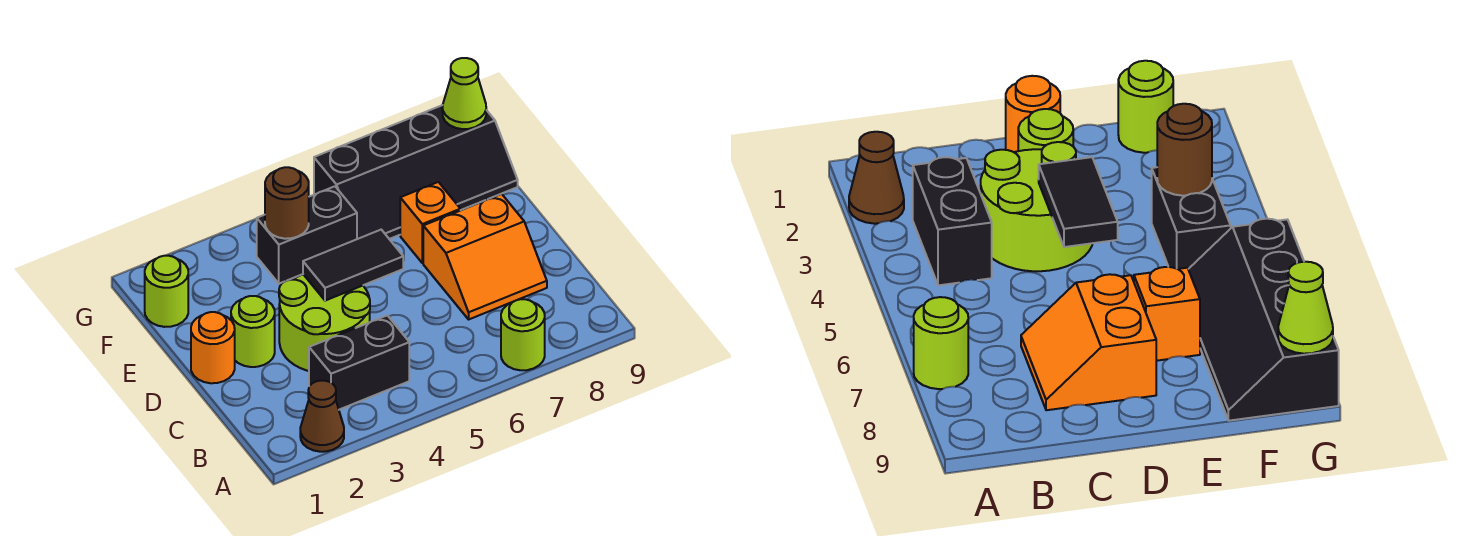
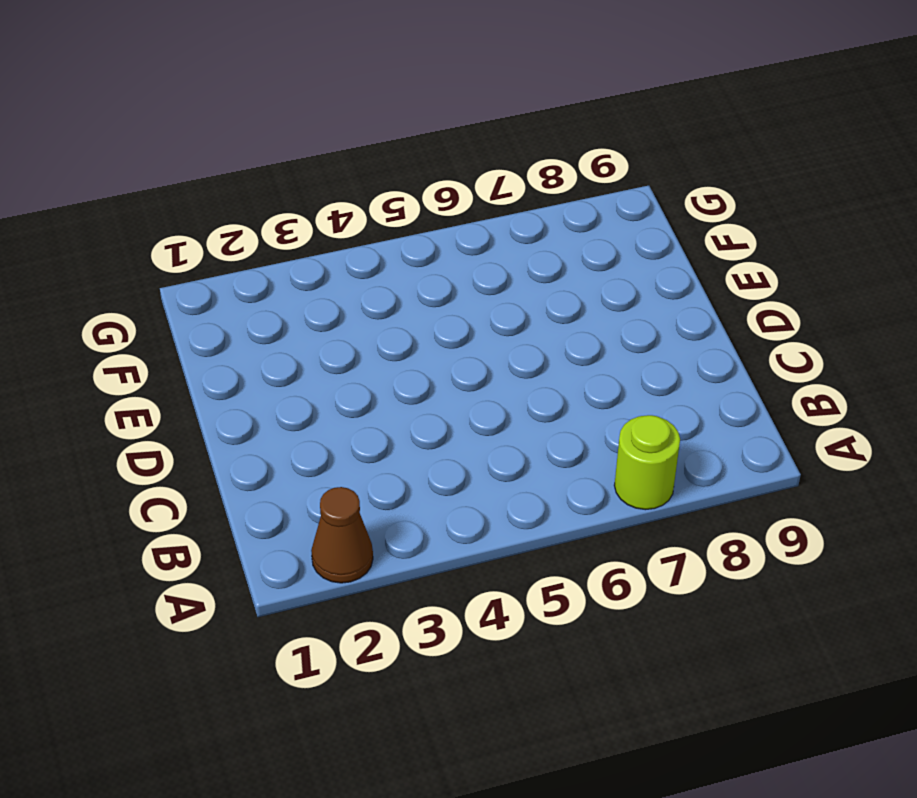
none -> black brick B3:B4 level 1
none -> lime round brick C3:D4 level 1
none -> orange slope C7:D8 level 1 top D

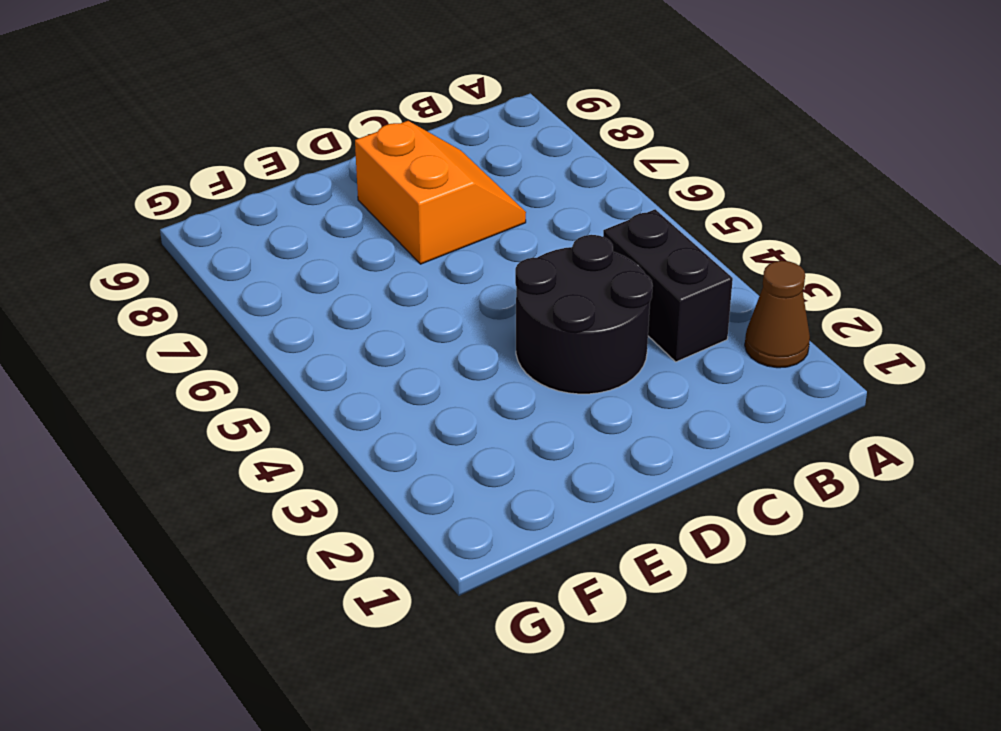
black round brick C3:D4 level 1 -> lime round brick C3:D4 level 1
none -> lime round brick A7 level 1
none -> orange round brick D1 level 1
none -> lime round brick D2 level 1

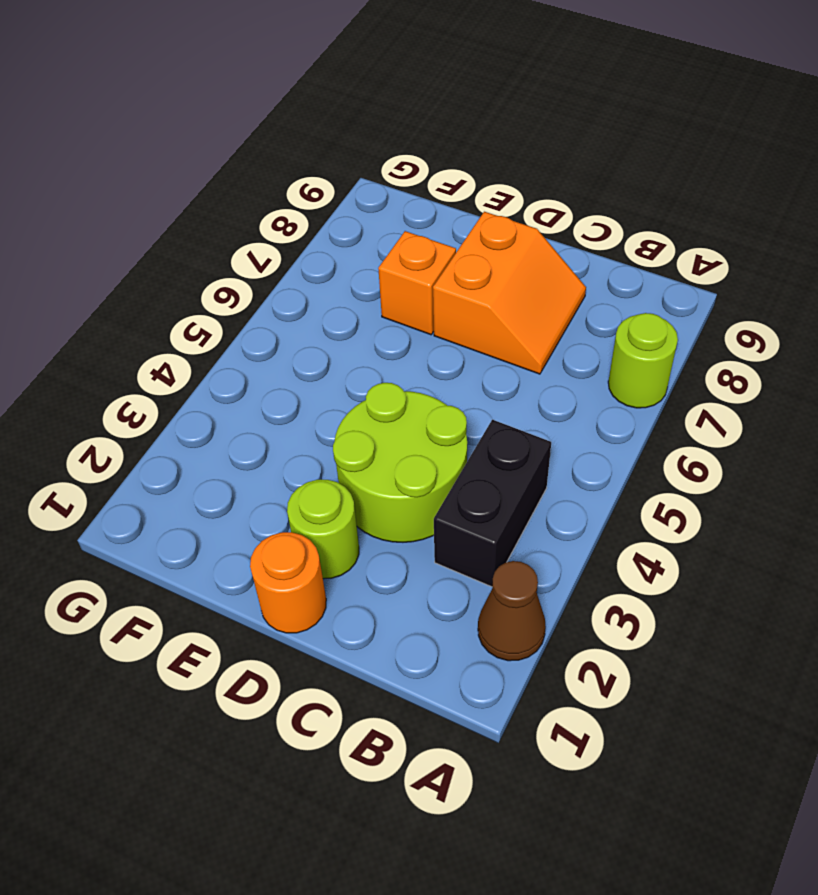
none -> lime round brick F1 level 1
none -> black brick F4:F5 level 1
none -> black slope F6:G9 level 1 top G

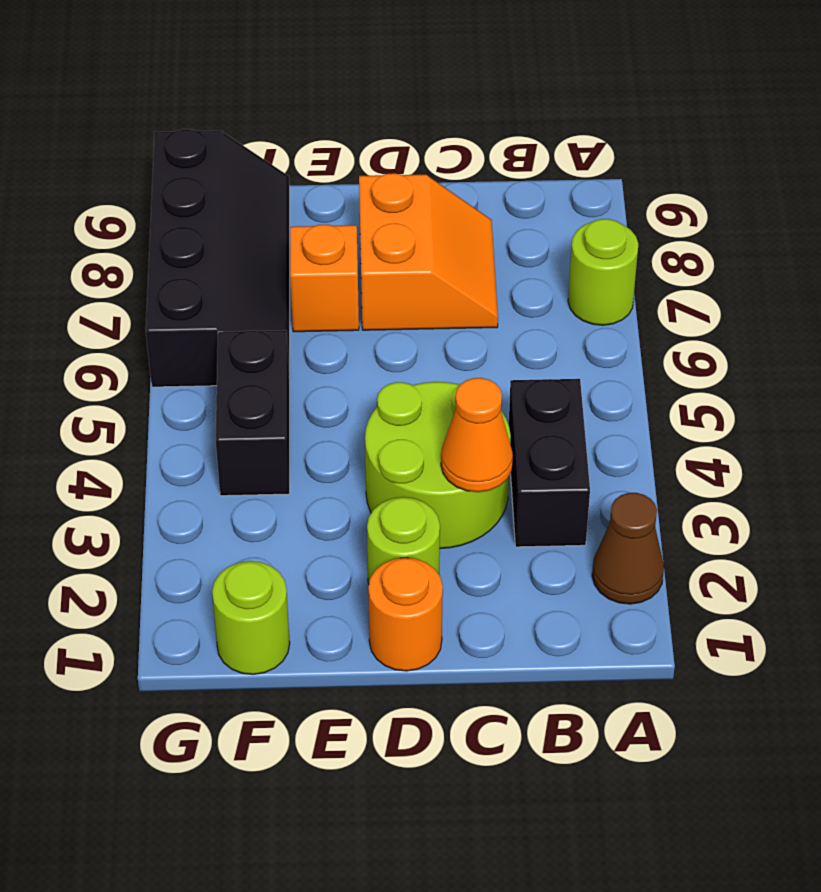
orange cone C3 level 2 -> none
none -> black tile D4:D5 level 2
none -> brown round brick F4 level 2
none -> lime cone G9 level 2

